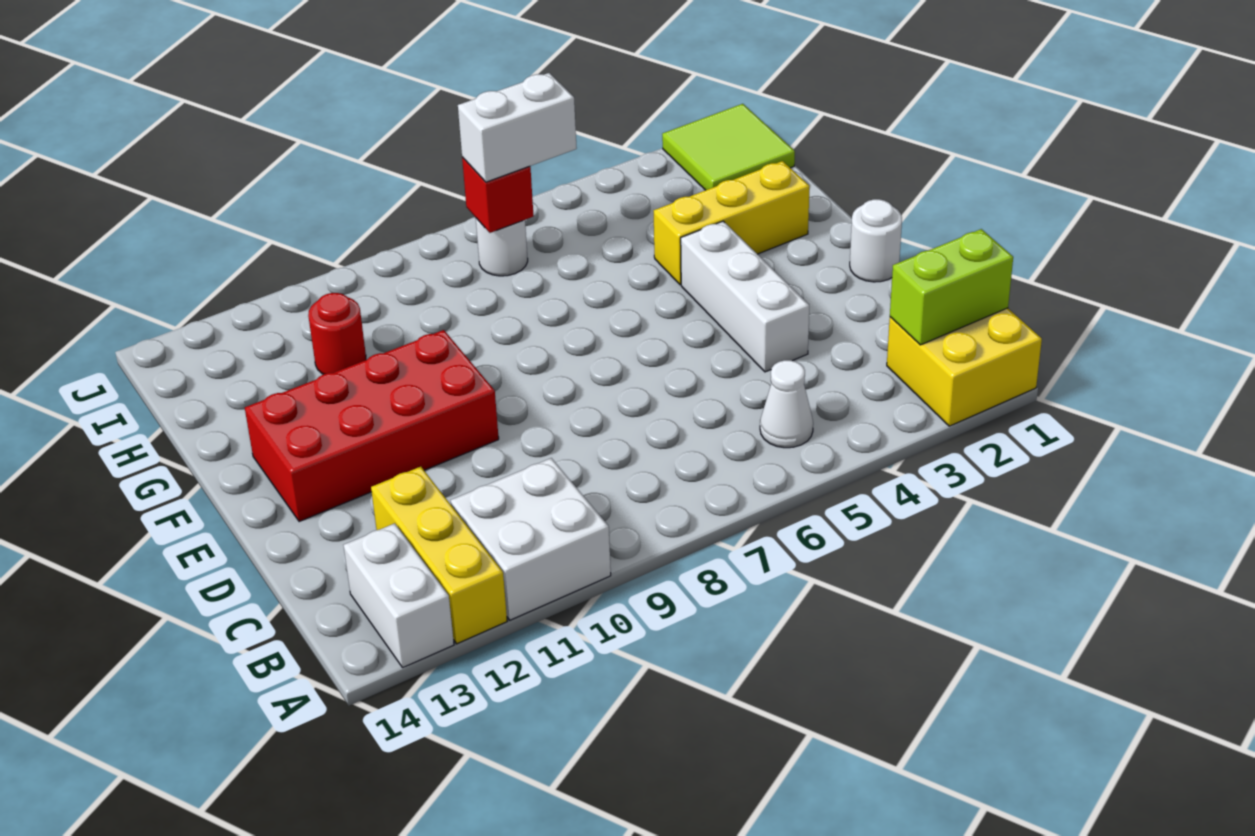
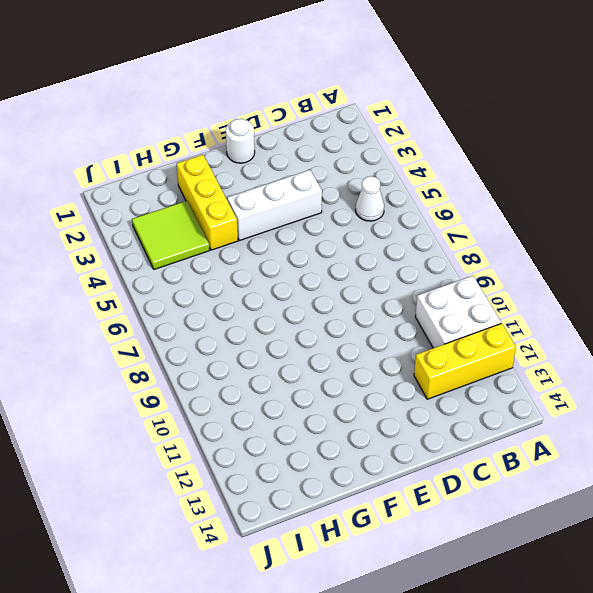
lime tile H3:I4 level 1 -> lime tile I1:J2 level 1
none -> yellow brick A1:B2 level 1
none -> white brick A13:B13 level 1
none -> red brick E10:F13 level 1

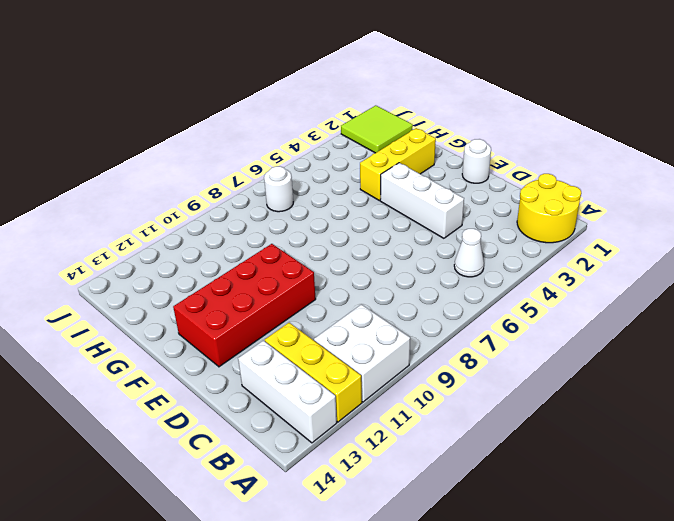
yellow round brick A1:B2 level 1 -> yellow brick A1:B2 level 1
white brick A13:C13 level 1 -> white brick A13:B13 level 1
none -> red round brick H11 level 1
none -> lime brick B1:B2 level 2
none -> red brick I7 level 2

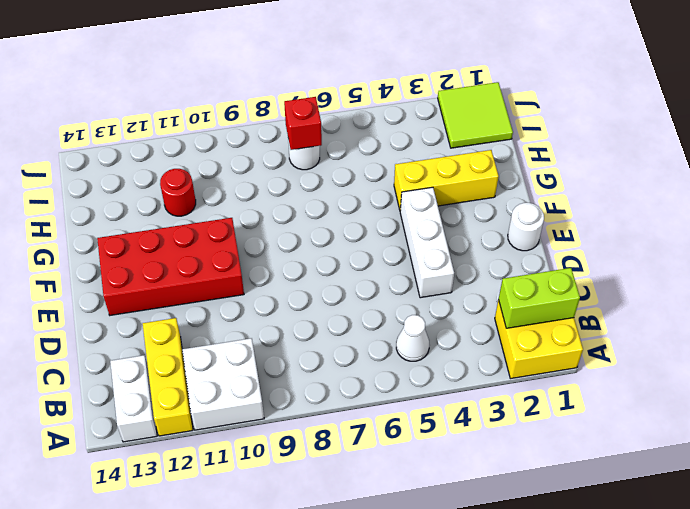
none -> white brick I6:I7 level 3

